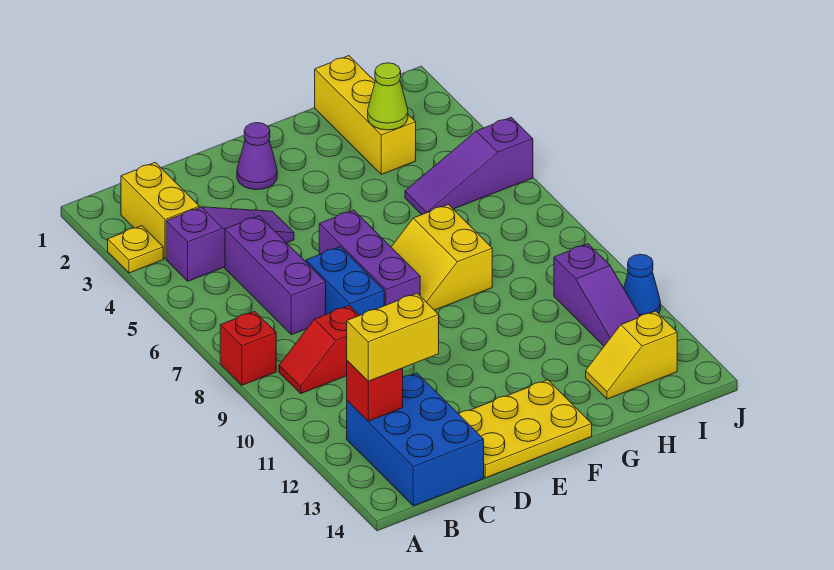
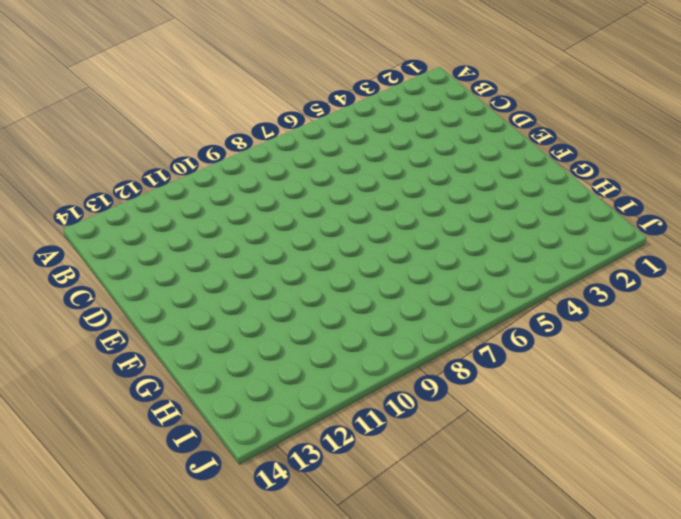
none -> yellow plate A3 level 1
none -> red brick A8 level 1
none -> yellow brick B2:B3 level 1

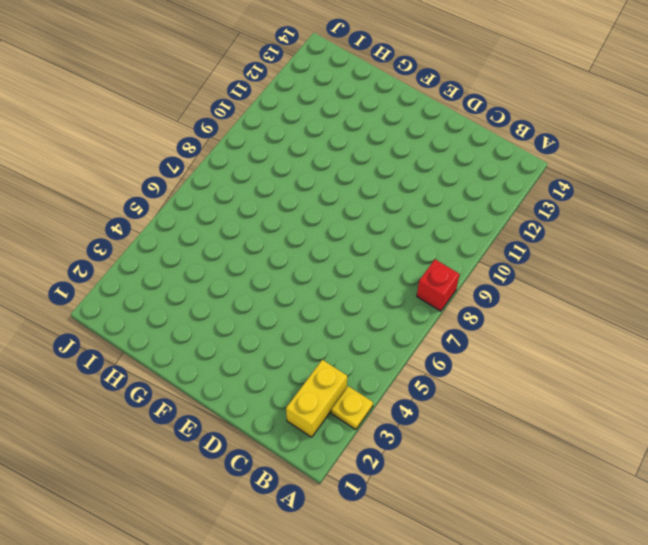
none -> purple slope B4:D4 level 1 top B
none -> red slope B9:C9 level 1 top C
none -> blue brick B12:C14 level 1

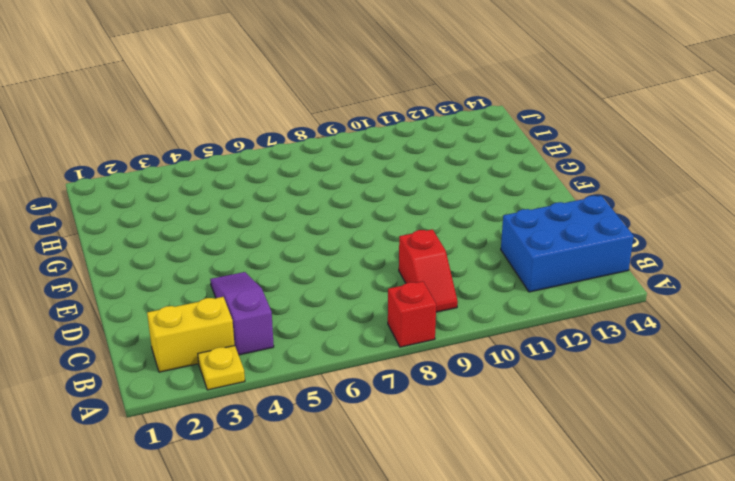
none -> purple brick C5:C7 level 1
none -> blue brick D7:D8 level 1
none -> yellow plate D13:F14 level 1

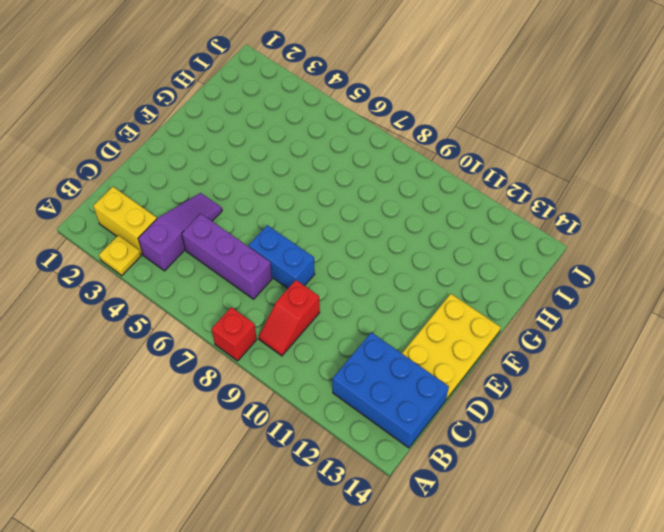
none -> purple cone E2 level 1
none -> purple brick E6:E8 level 1
none -> yellow slope F7:G8 level 1 top G

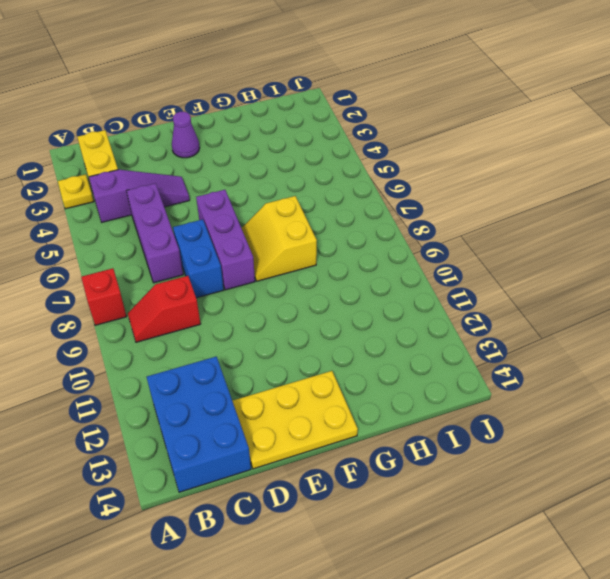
none -> yellow brick H1:H3 level 1
none -> purple slope H5:J5 level 1 top J
none -> yellow slope H13:I13 level 1 top I

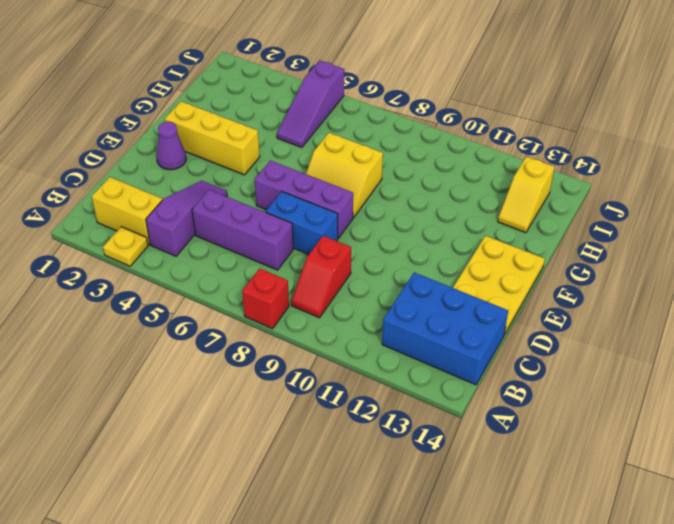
yellow brick F2:F4 level 1 -> yellow brick H1:H3 level 1
none -> purple slope I10:I12 level 1 top 10
none -> blue cone J11 level 1
none -> red brick B12 level 2

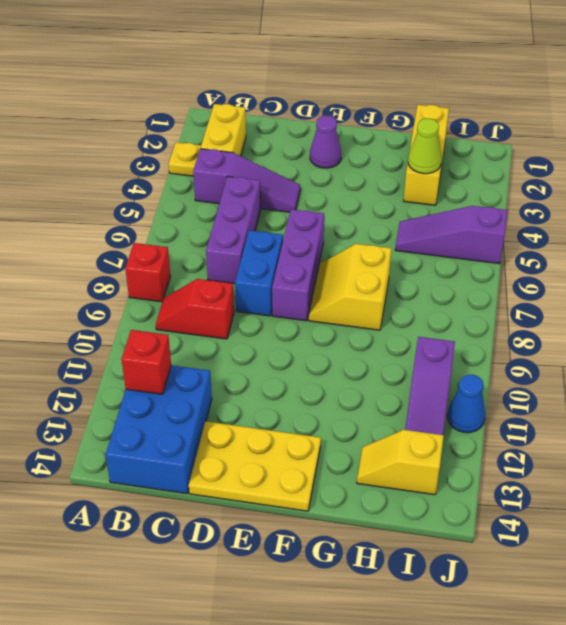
none -> yellow brick B12:C12 level 3

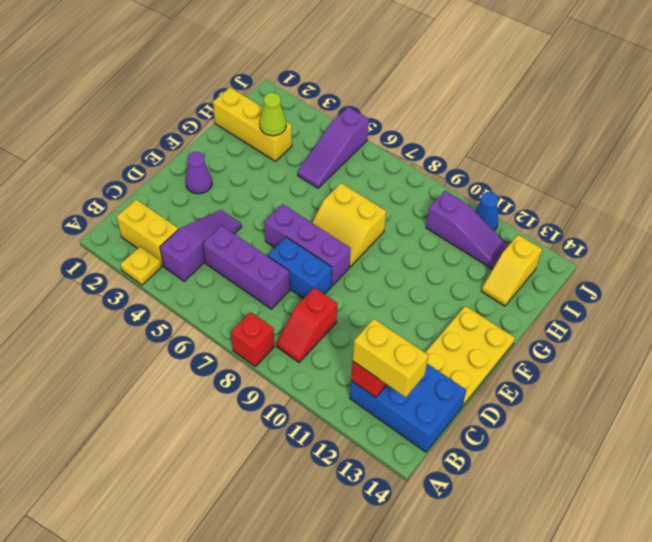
yellow brick B12:B13 level 3 -> yellow brick B12:C12 level 3

